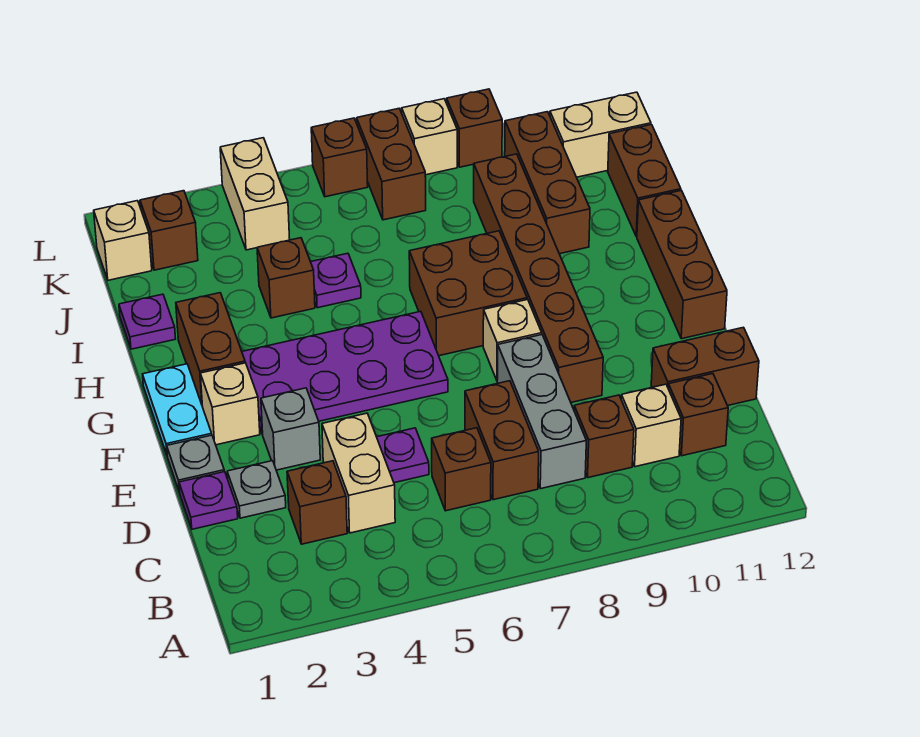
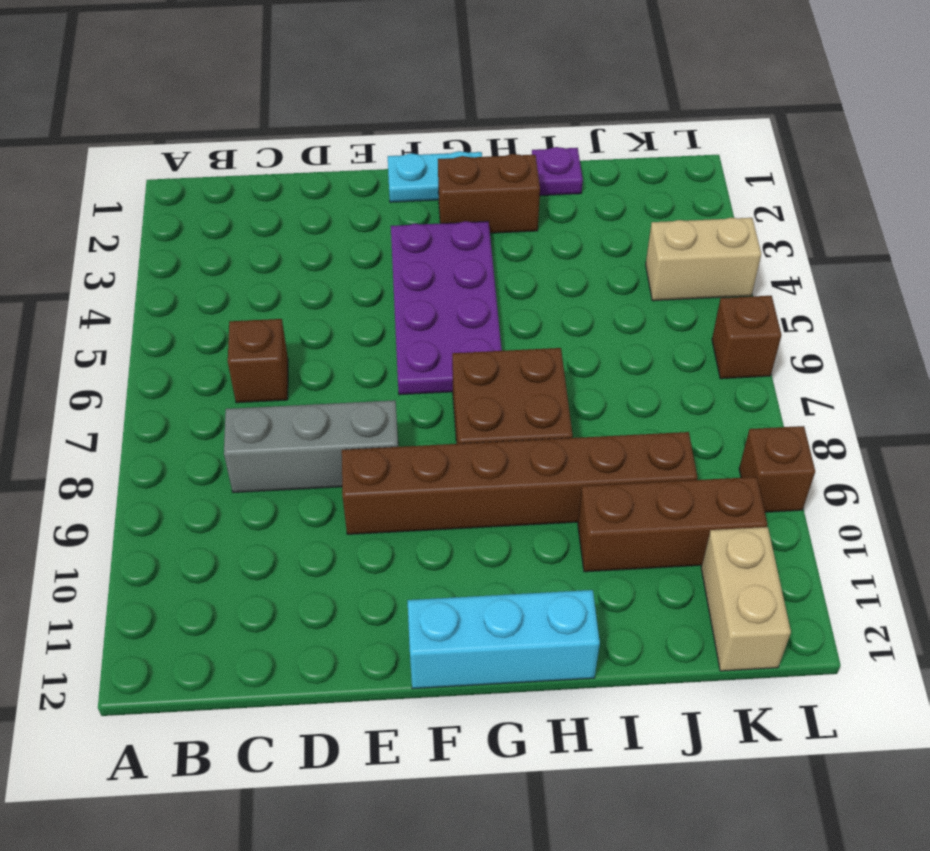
cyan brick F12:H12 level 1 -> brown brick F12:H12 level 1
none -> brown brick C3 level 1
none -> tan brick C4:D4 level 1
none -> brown brick C7:D7 level 1
none -> brown brick C9 level 1

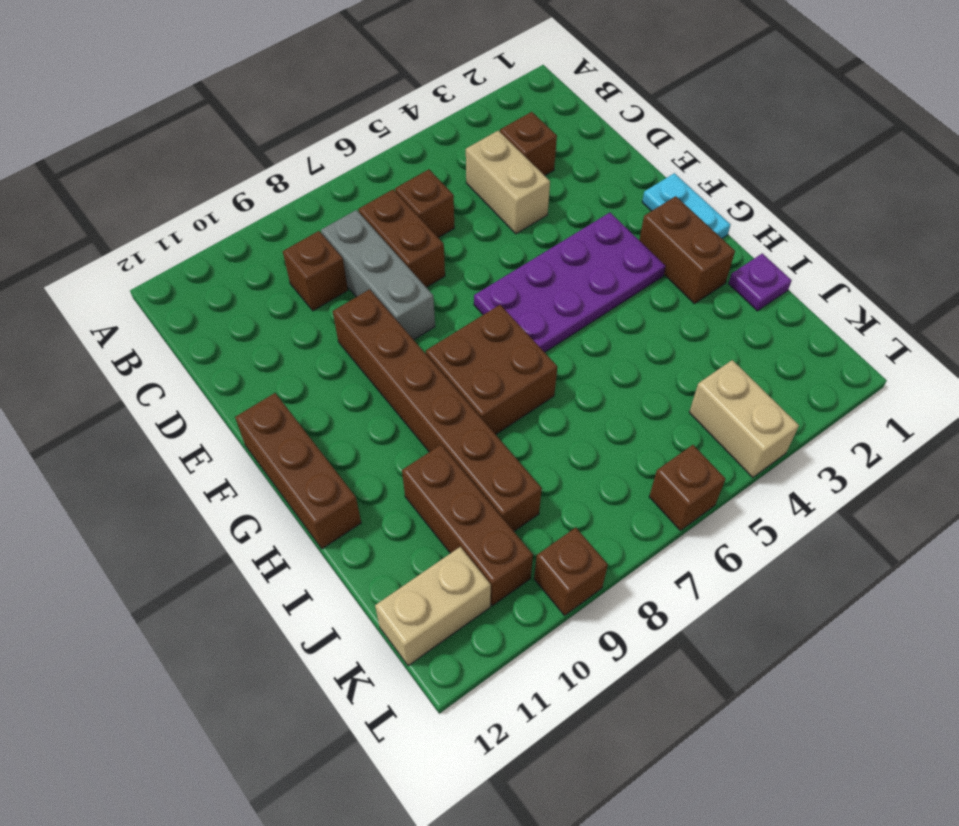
none -> tan brick C10 level 1
none -> brown brick C11 level 1
none -> purple plate D1 level 1
none -> grey plate D2 level 1

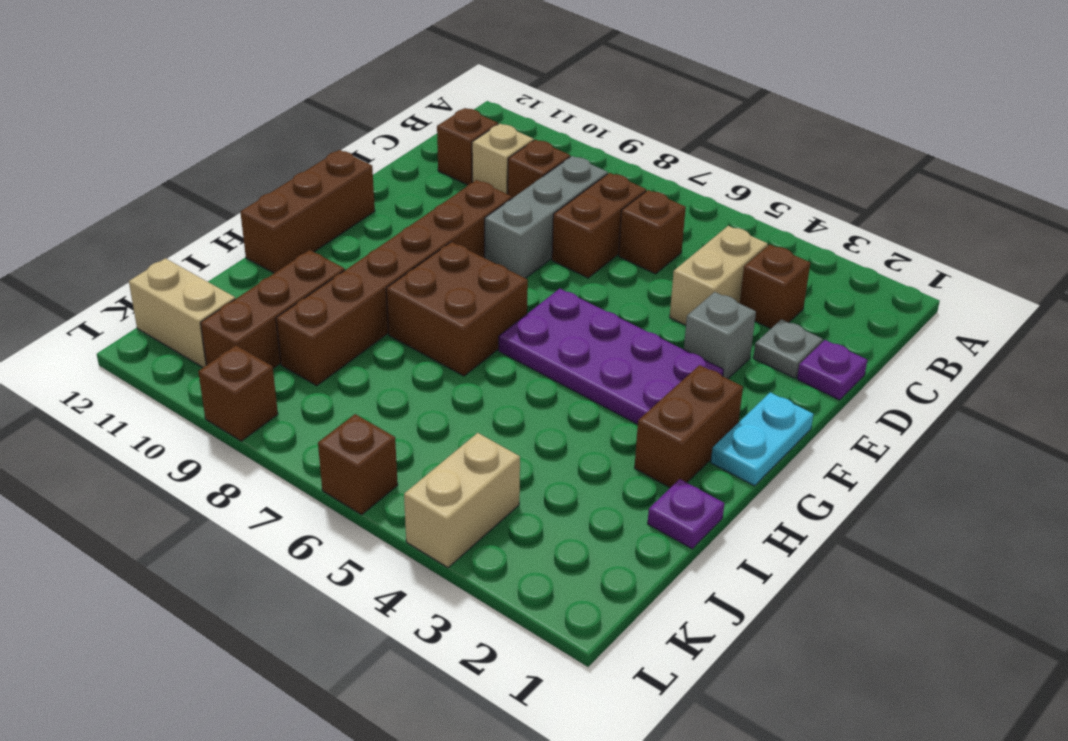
none -> purple plate D5 level 1
none -> brown brick D11:D12 level 1
none -> grey plate E1 level 1
none -> tan brick F2 level 1

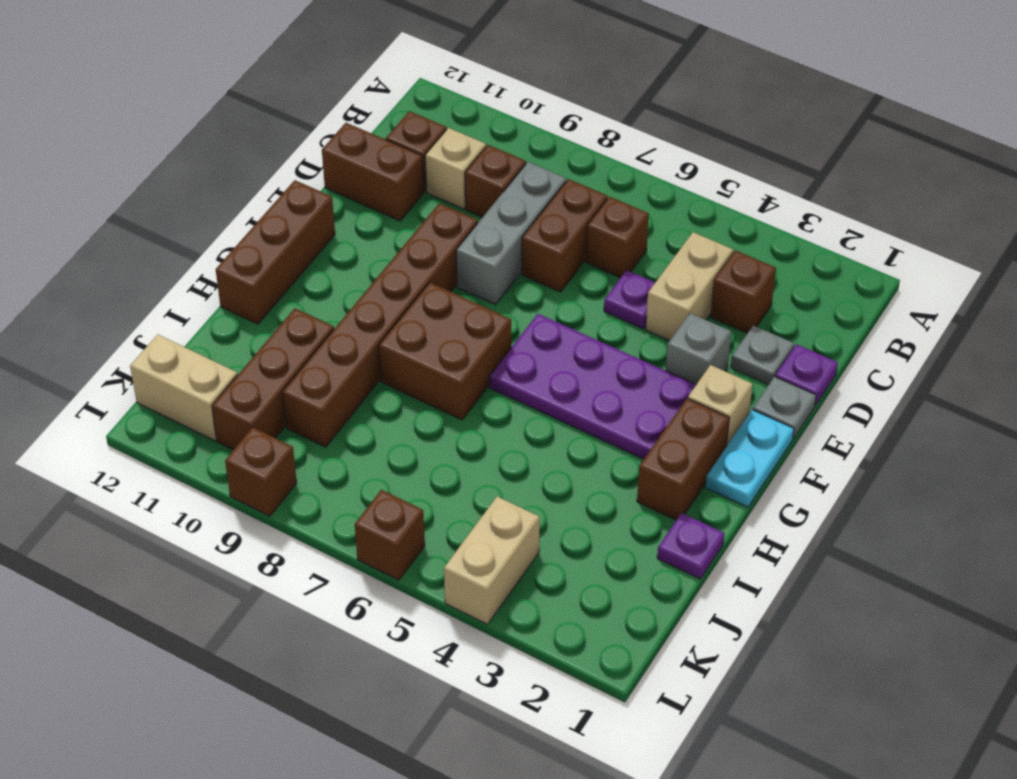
none -> tan brick F8 level 1
none -> brown brick I4 level 1
none -> purple plate I5 level 1
none -> brown brick I12:J12 level 1

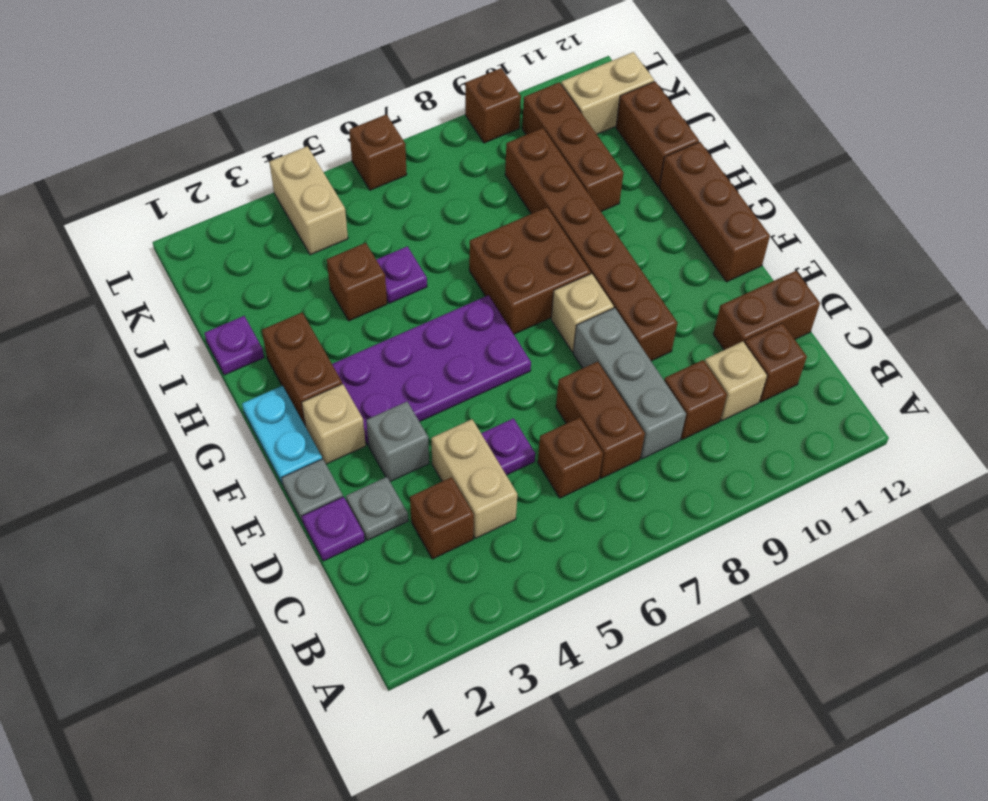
none -> tan brick K1 level 1
none -> brown brick K2 level 1
none -> brown brick K7:L7 level 1
none -> tan brick L8 level 1

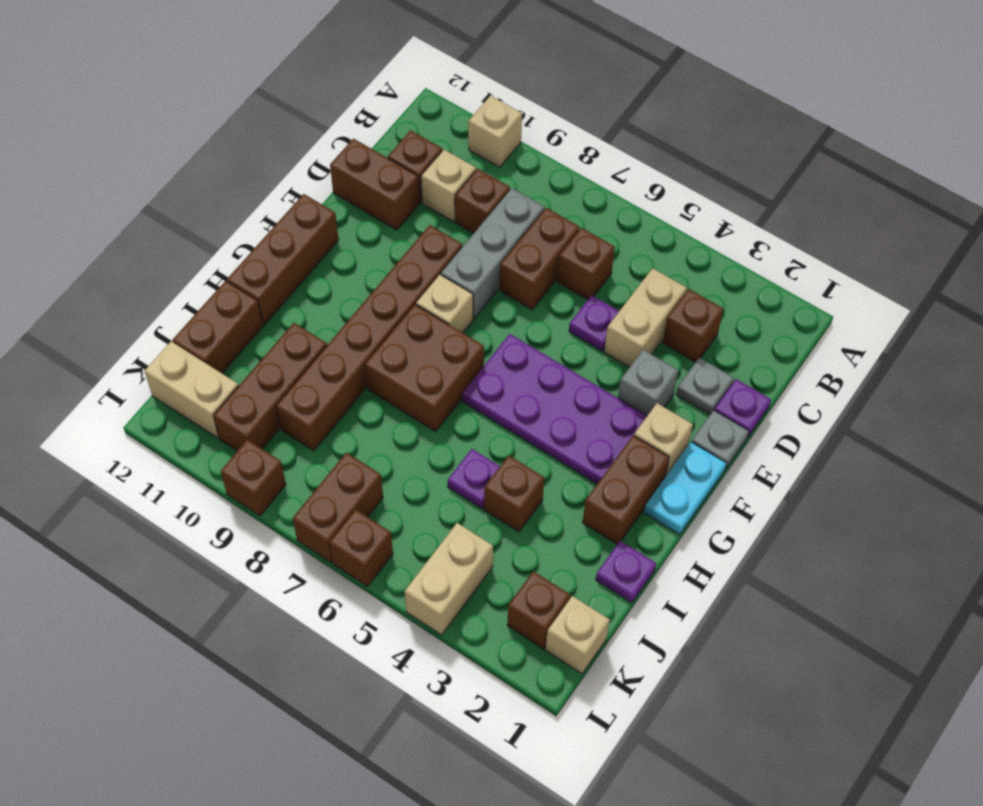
tan brick A10 level 1 -> tan brick L8 level 1

